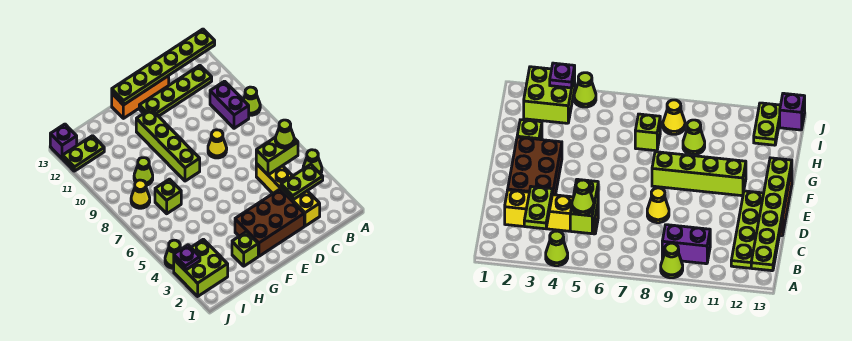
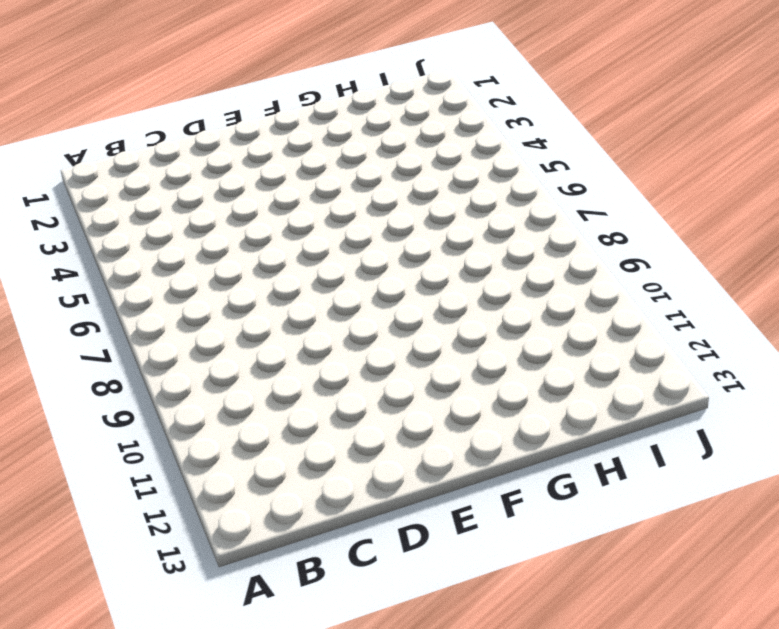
none -> lime cone A4 level 1
none -> lime cone A9 level 1
none -> purple brick B9:B10 level 1

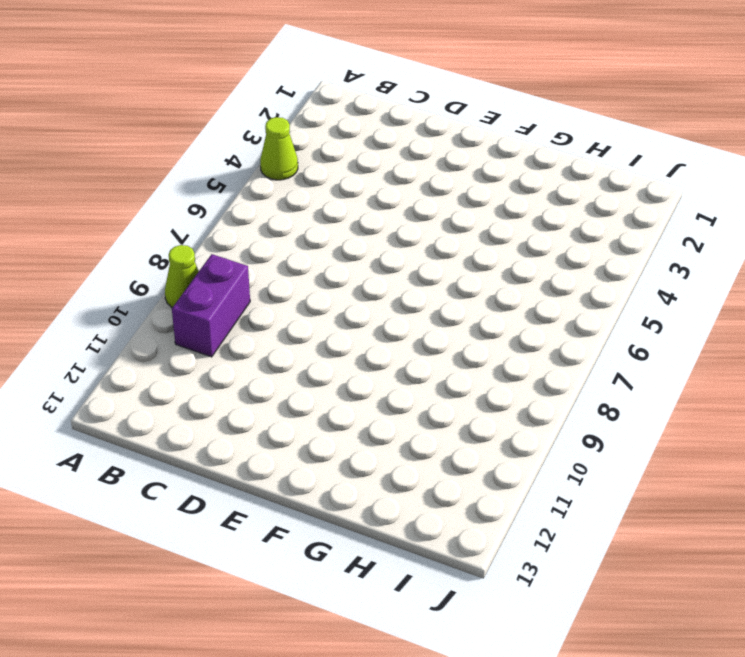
none -> lime plate B12:E12 level 1
none -> yellow brick C2:C5 level 1
none -> brown brick D2:F3 level 1

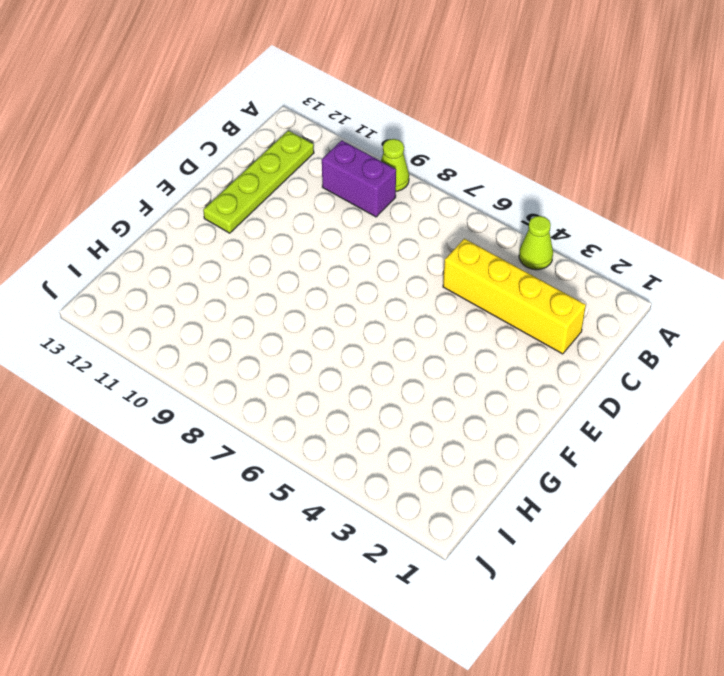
none -> brown brick D2:F3 level 1
none -> yellow cone D8 level 1
none -> orange brick D13:F13 level 1

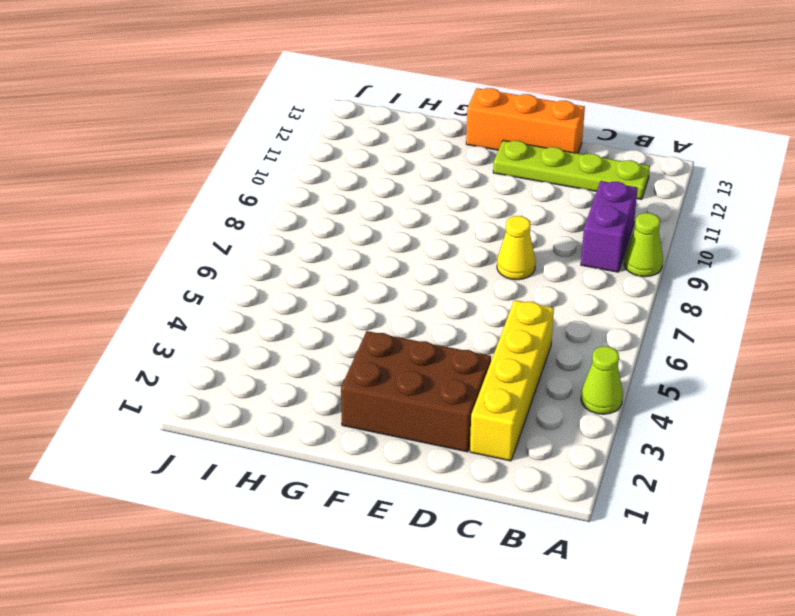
none -> lime brick F8:F11 level 1
none -> lime brick G2 level 1
none -> lime brick H7 level 1

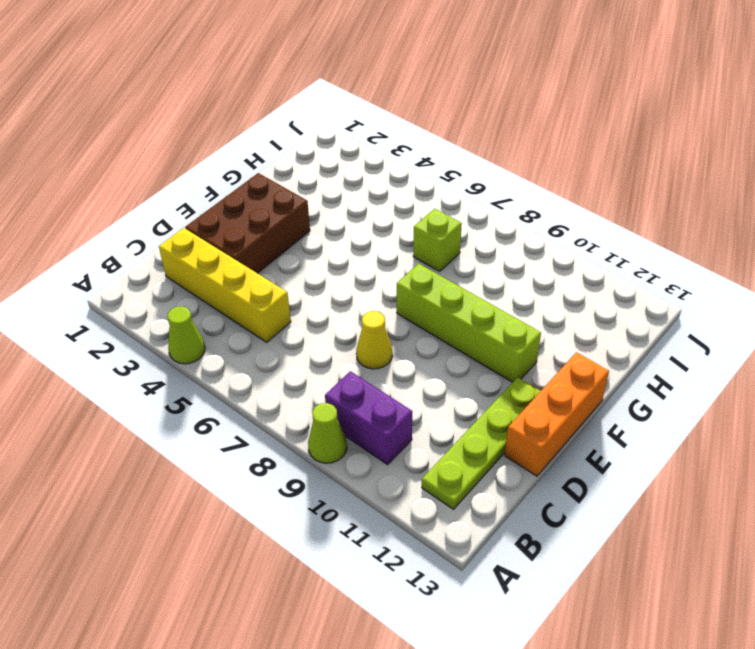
none -> lime brick G2 level 1
none -> lime cone H9 level 1
none -> lime brick I2:J3 level 1

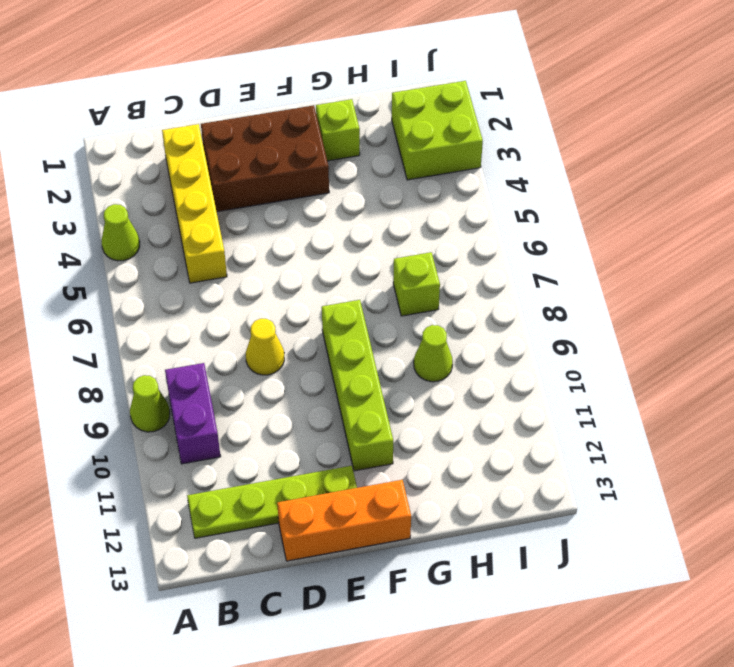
none -> yellow cone I8 level 1
none -> lime plate I12:J12 level 1
none -> lime cone J4 level 1

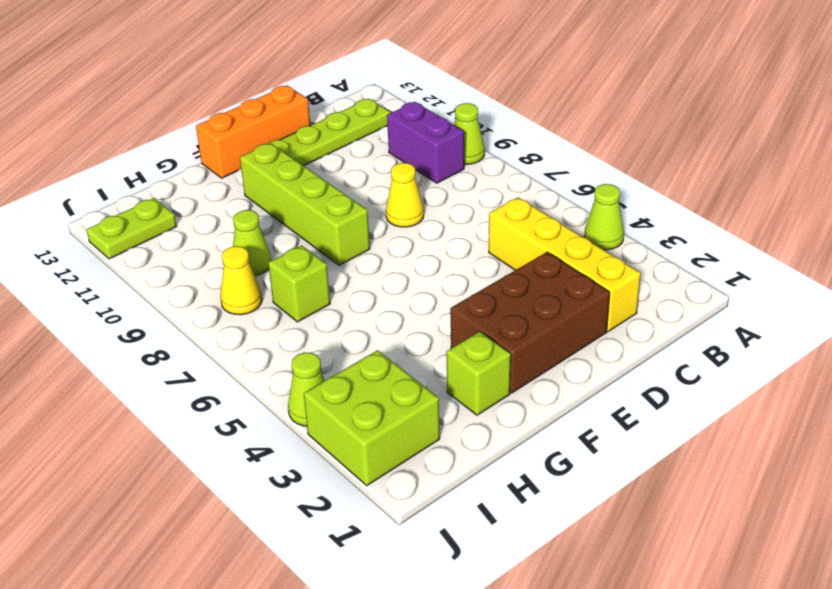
none -> purple brick J13 level 1
none -> lime plate A13:F13 level 2
none -> lime plate B3:C3 level 2

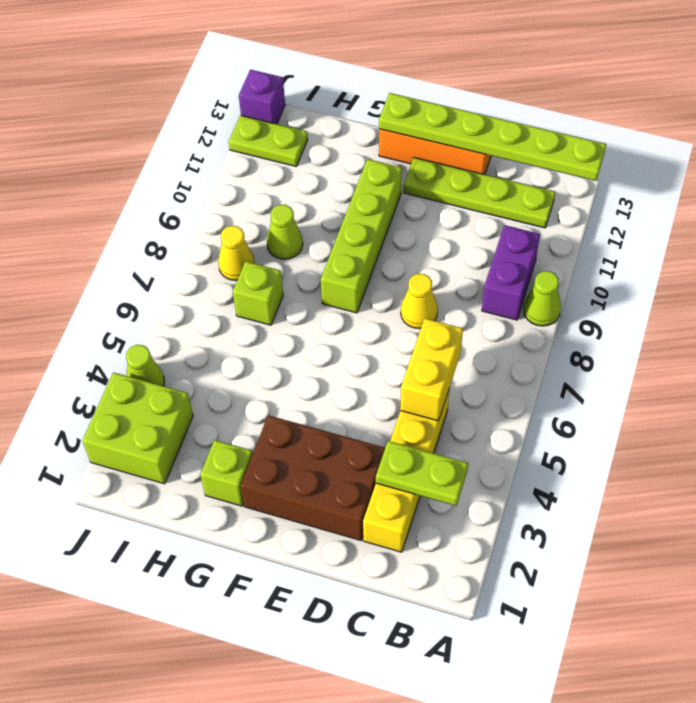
yellow brick C5:C6 level 2 -> lime brick B5:C5 level 2
none -> lime cone A4 level 1
none -> purple plate J3 level 2
none -> lime cone B5 level 3

